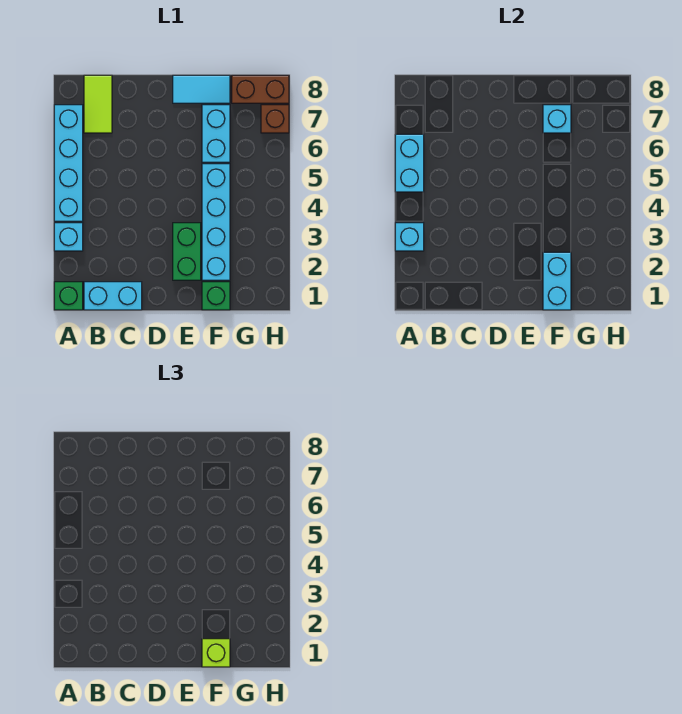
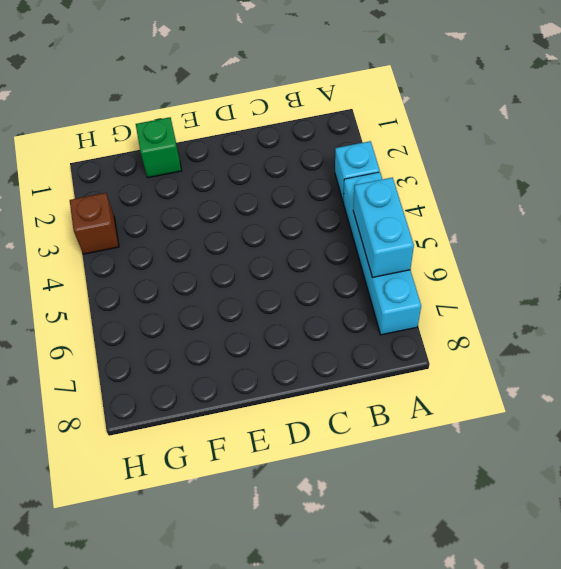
brown brick H3 level 1 -> brown brick H7 level 1
none -> green brick A1 level 1
none -> cyan brick B1:C1 level 1
none -> lime tile B7:B8 level 1

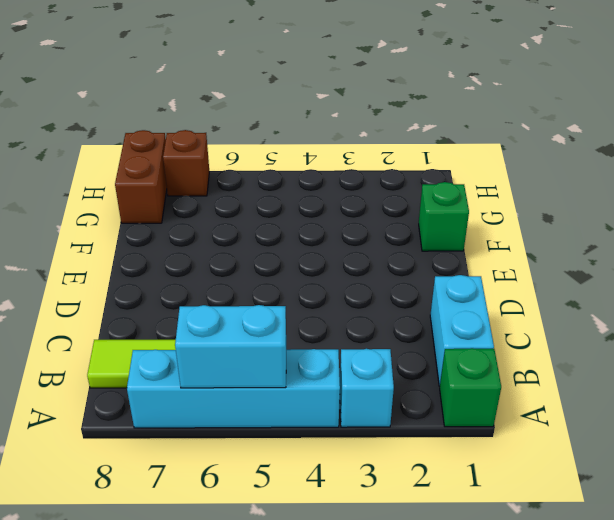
none -> green brick E2:E3 level 1
none -> cyan tile E8:F8 level 1
none -> cyan brick F2:F5 level 1

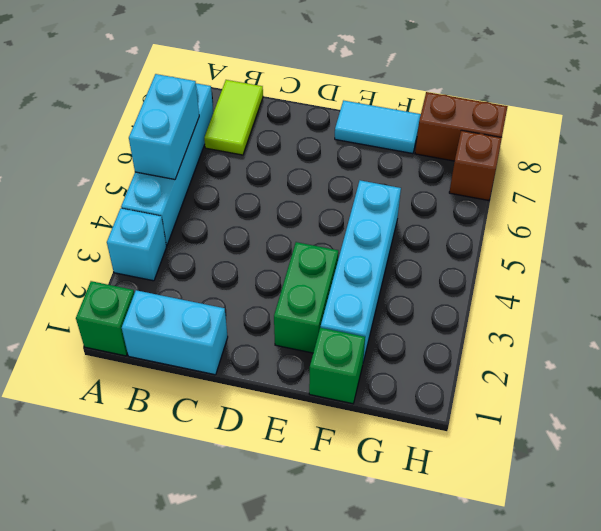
none -> cyan brick F6:F7 level 1
none -> cyan brick A3 level 2
none -> cyan brick F1:F2 level 2

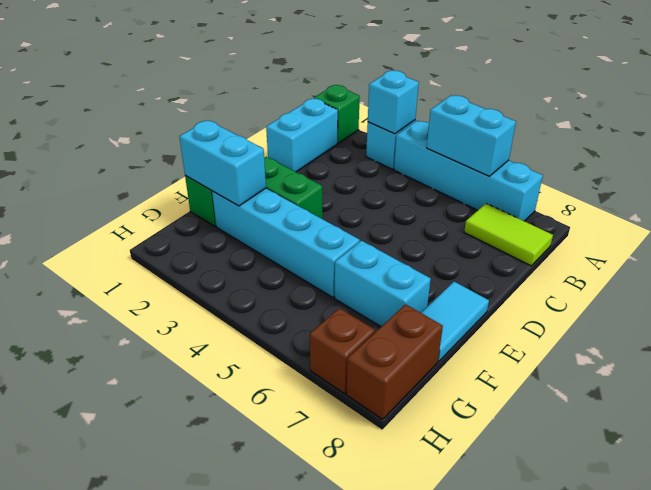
none -> cyan brick F7 level 2
none -> lime brick F1 level 3

